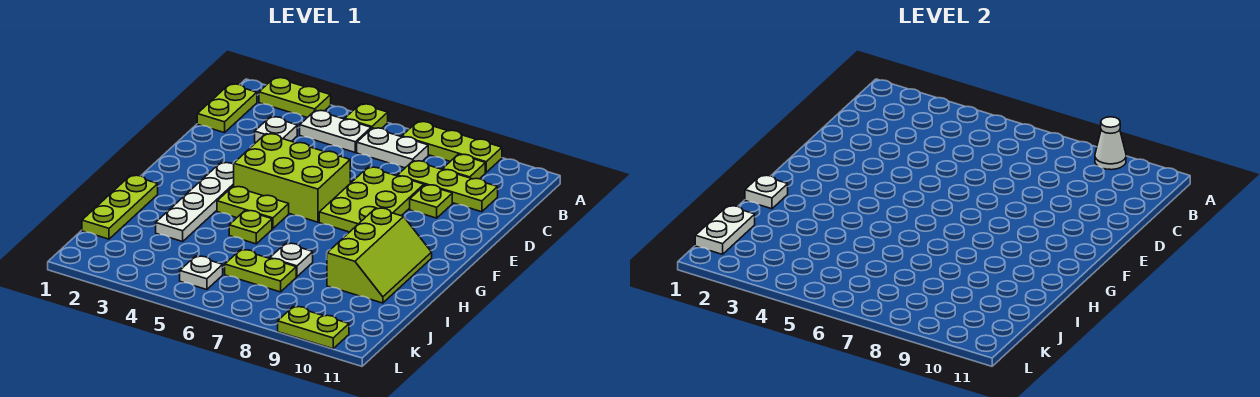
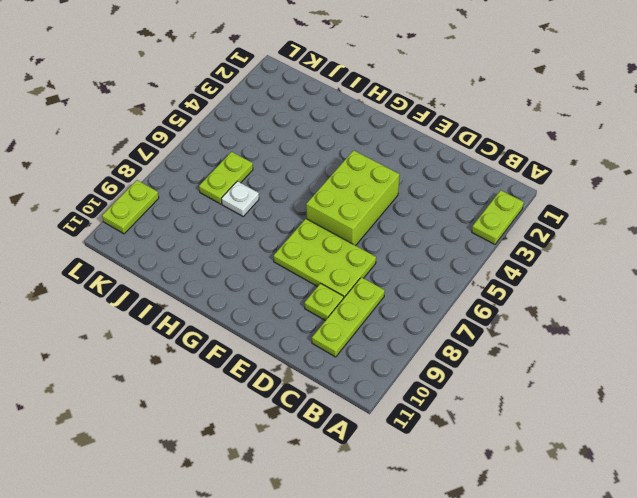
none -> lime plate A5 level 1
none -> lime plate A7:A9 level 1
none -> lime plate B1:C1 level 1

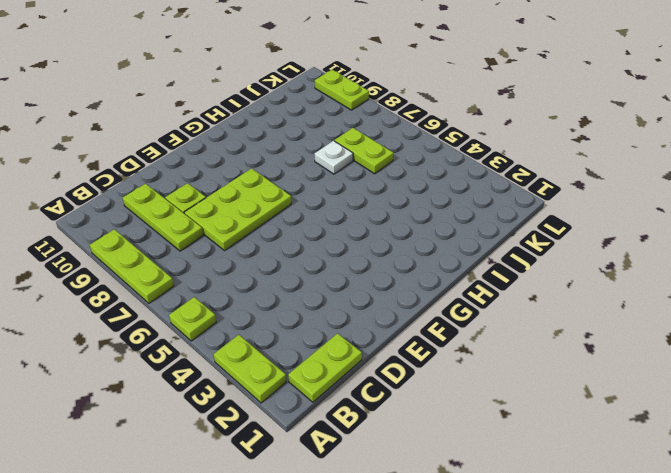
none -> white plate B4:B5 level 1
none -> white plate B6:B7 level 1
none -> lime plate B9 level 1

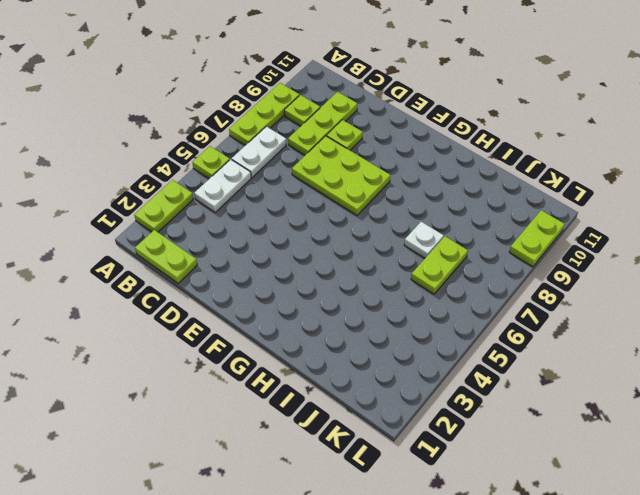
none -> white plate C3 level 1
none -> lime brick E4:F6 level 1
none -> white plate F3:I3 level 1

